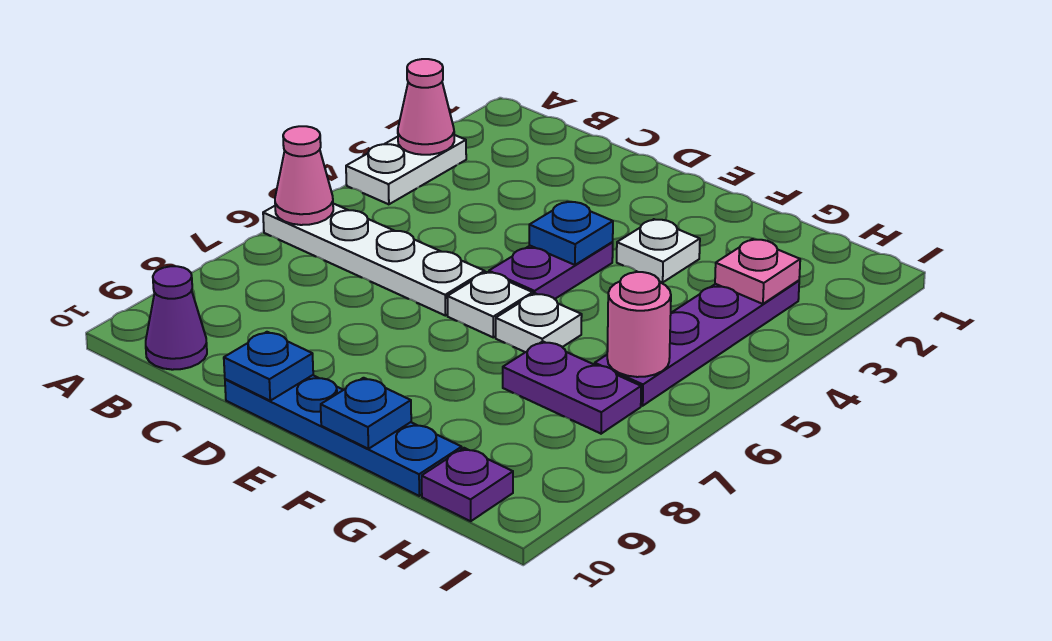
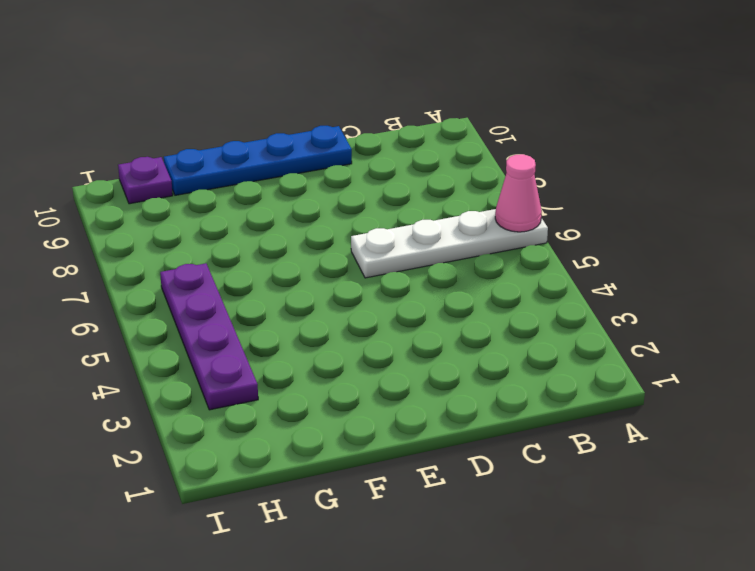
none -> white plate A3:A4 level 1
none -> purple cone B10 level 1
none -> purple plate E4:E5 level 1

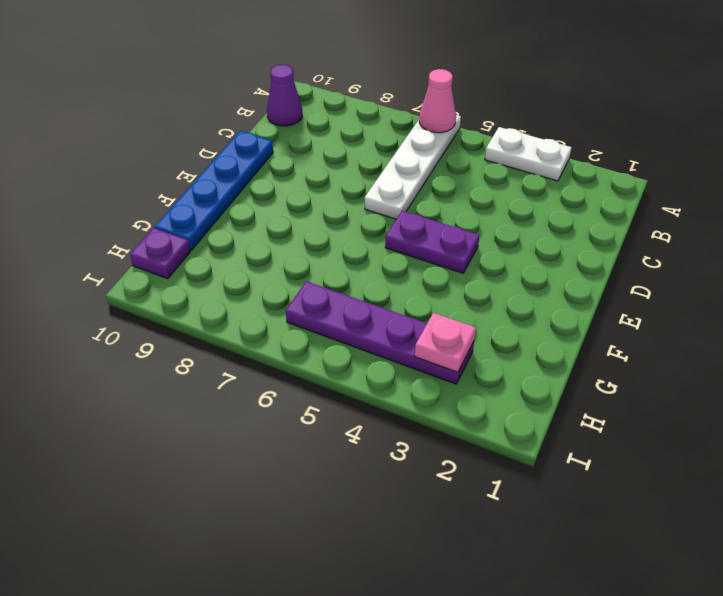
none -> white plate E6 level 1
none -> white plate F3 level 1
none -> white plate F6 level 1

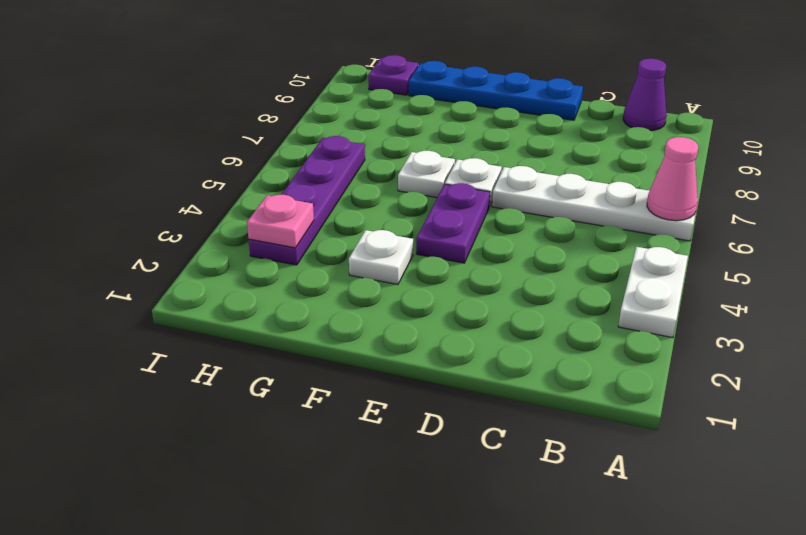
none -> purple plate G7:H7 level 1
none -> pink cone A3 level 2
none -> blue plate D10 level 2

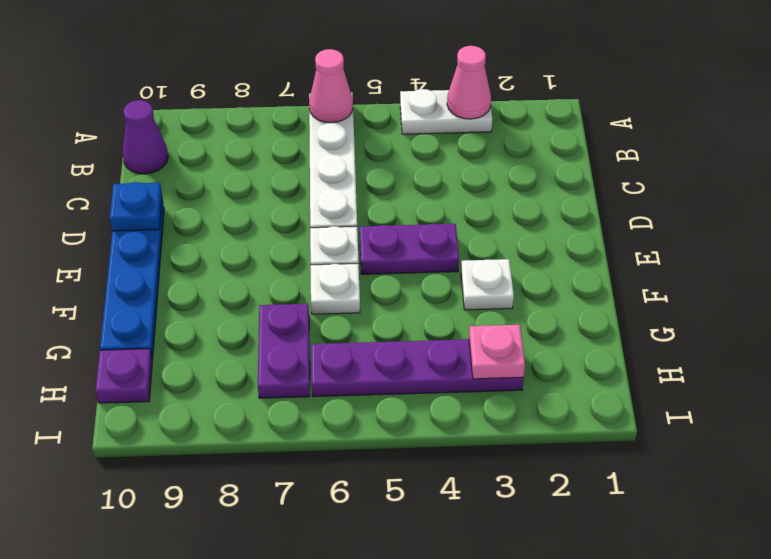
none -> blue plate E4 level 2
none -> blue plate F10 level 2
none -> pink round brick H6 level 2

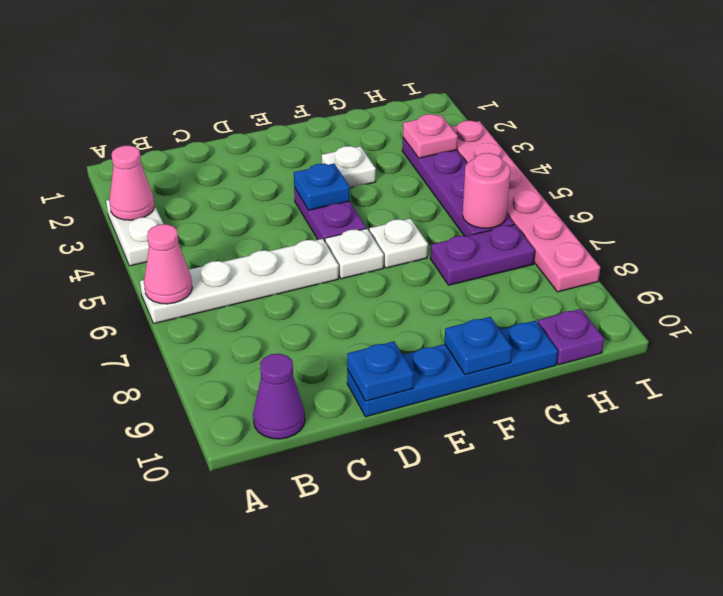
pink plate I3:I8 level 1 -> none

